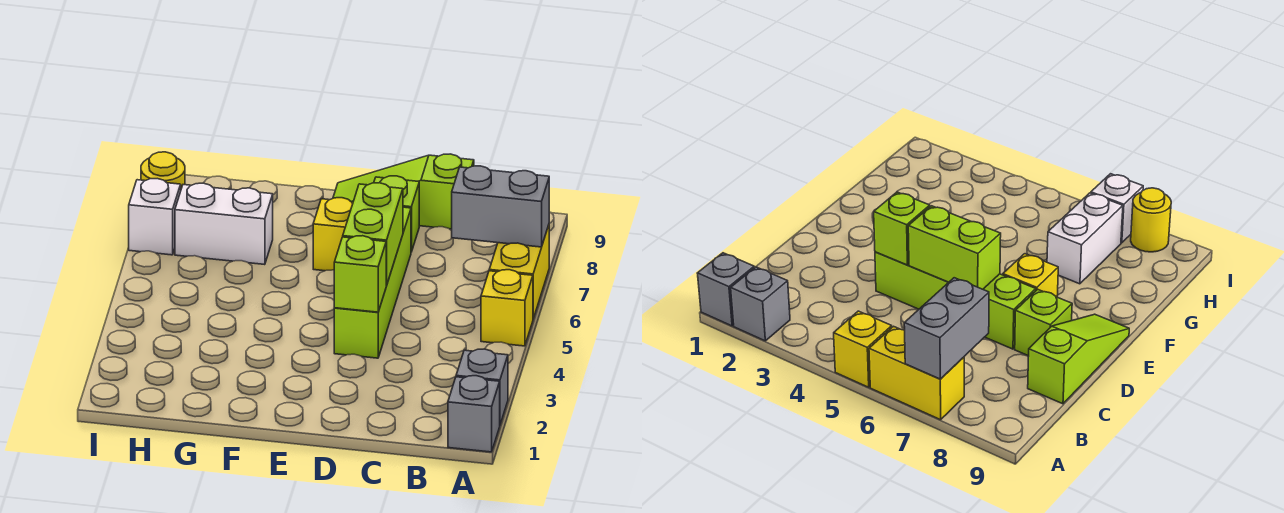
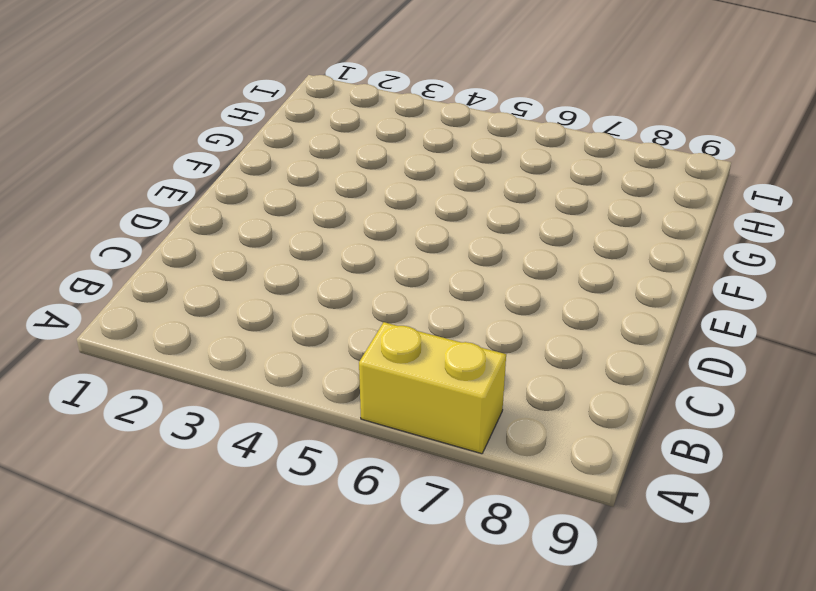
none -> grey brick A1 level 1
none -> grey brick A2 level 1
none -> yellow brick A5 level 1

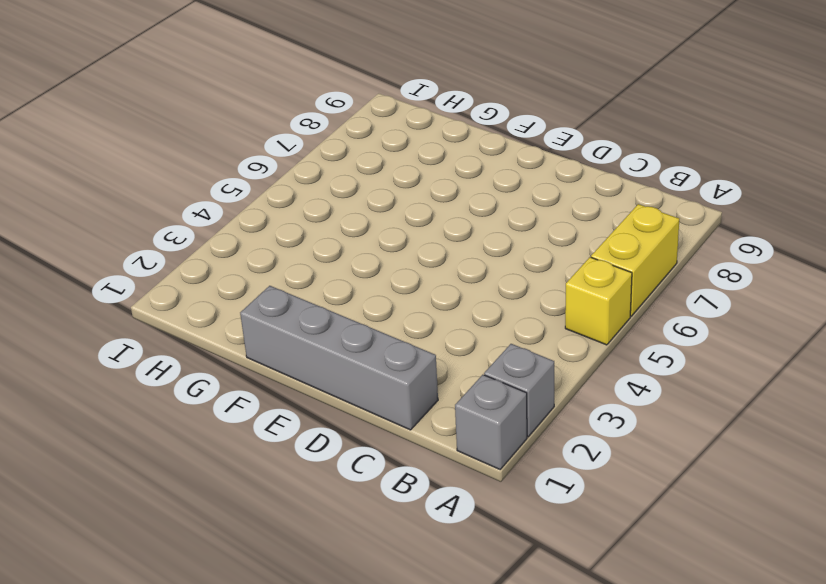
grey brick C1:F1 level 1 -> none
none -> lime slope C9:E9 level 1 top C
none -> lime brick D4:D7 level 1
none -> lime brick D8 level 1

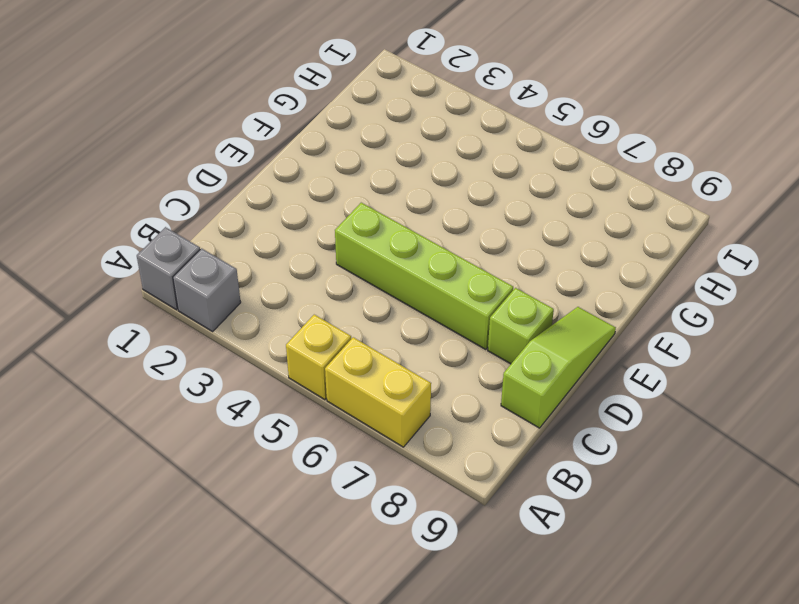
none -> yellow brick E7 level 1
none -> white brick G7:H7 level 1
none -> white brick I7 level 1

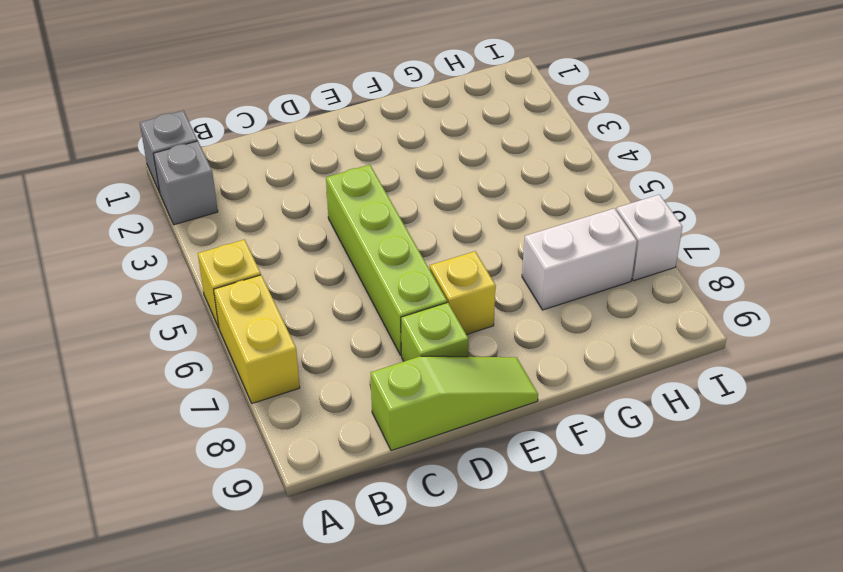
none -> yellow round brick I8 level 1
none -> grey brick A7:B7 level 2
none -> lime brick D4 level 2

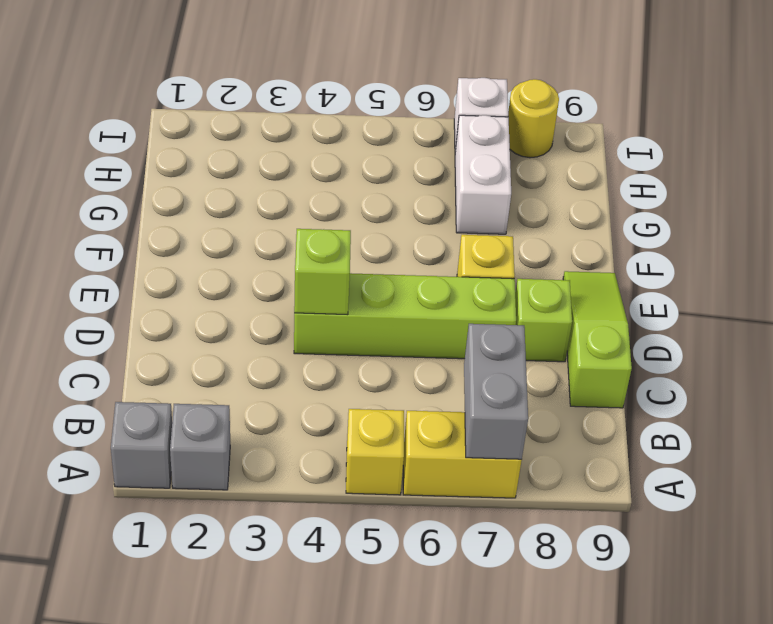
none -> lime brick D5:D6 level 2

